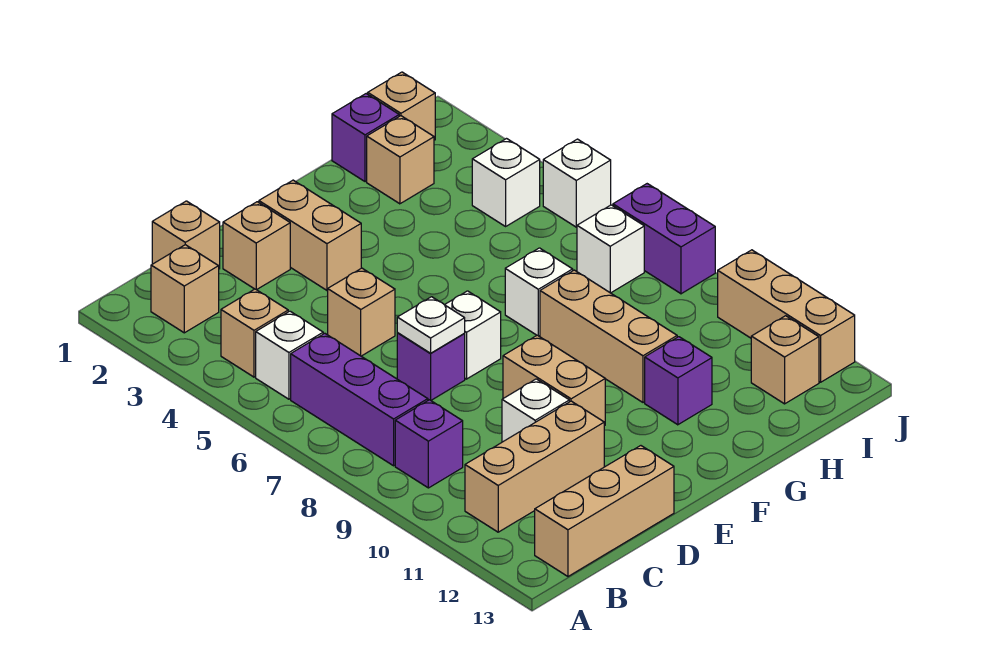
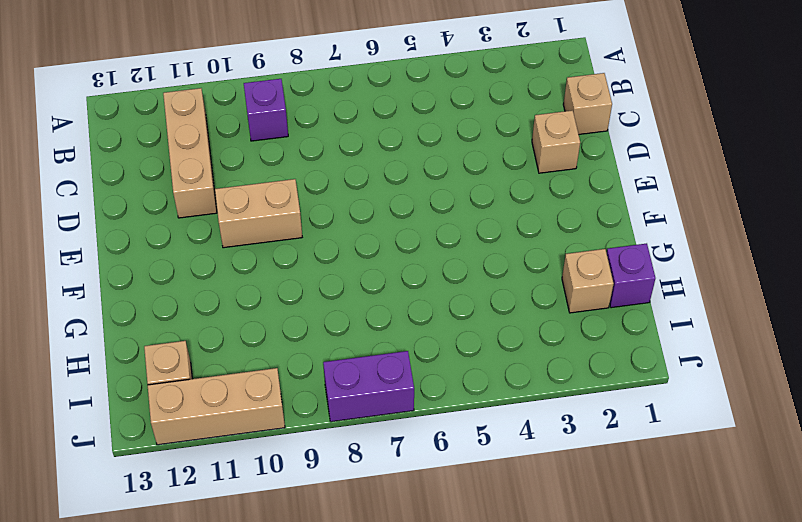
none -> tan brick B2 level 1
none -> tan brick B4 level 1
none -> white brick B5 level 1

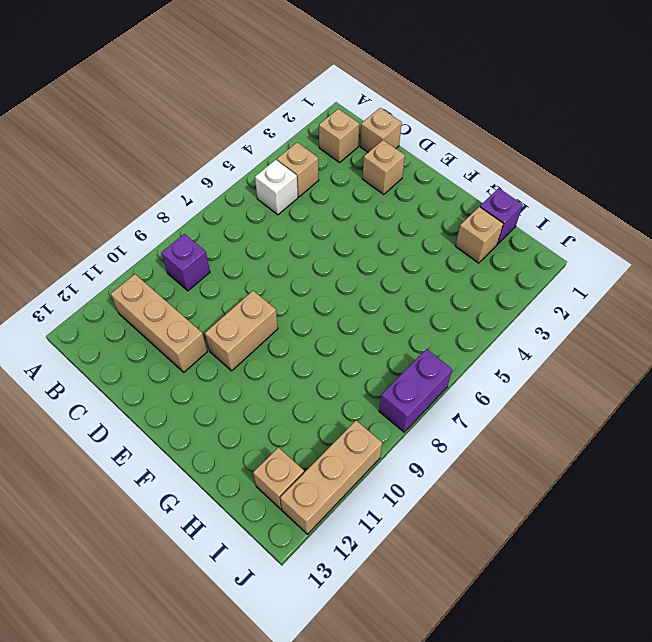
none -> purple brick B6:B8 level 1
none -> tan brick B13:D13 level 1
none -> tan brick D5 level 1

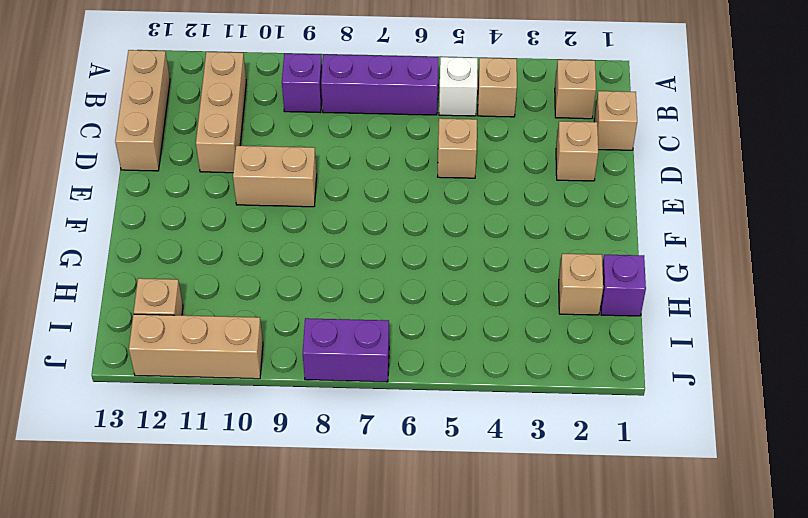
none -> purple brick D7 level 1
none -> white brick D10 level 1
none -> tan brick E2:E3 level 1

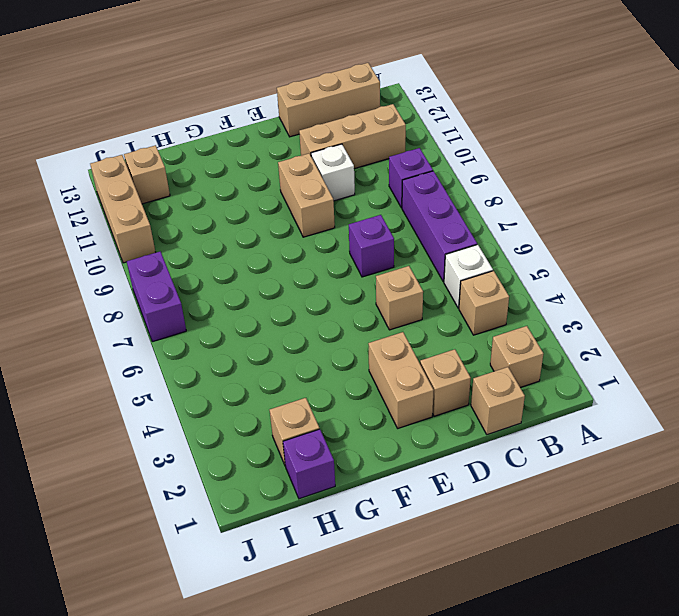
none -> white brick E7 level 1
none -> white brick G7 level 1
none -> tan brick G8:G10 level 1

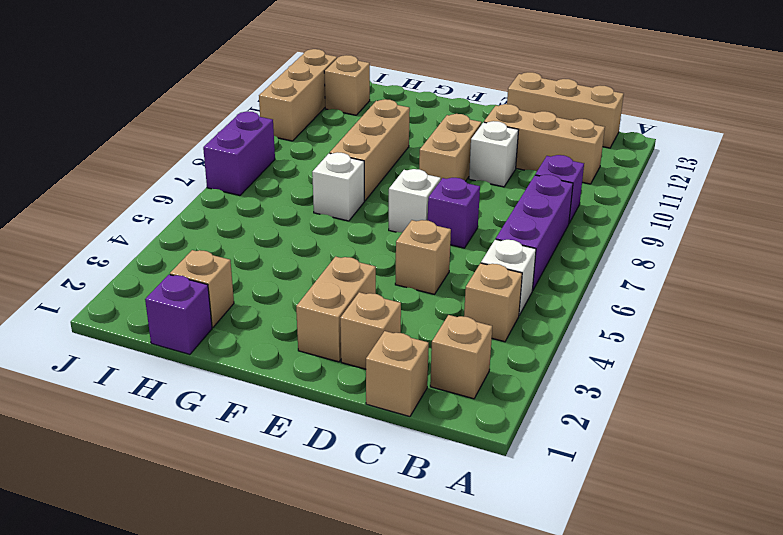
none -> purple brick G11 level 1
none -> tan brick I1 level 1
none -> white brick I4 level 1

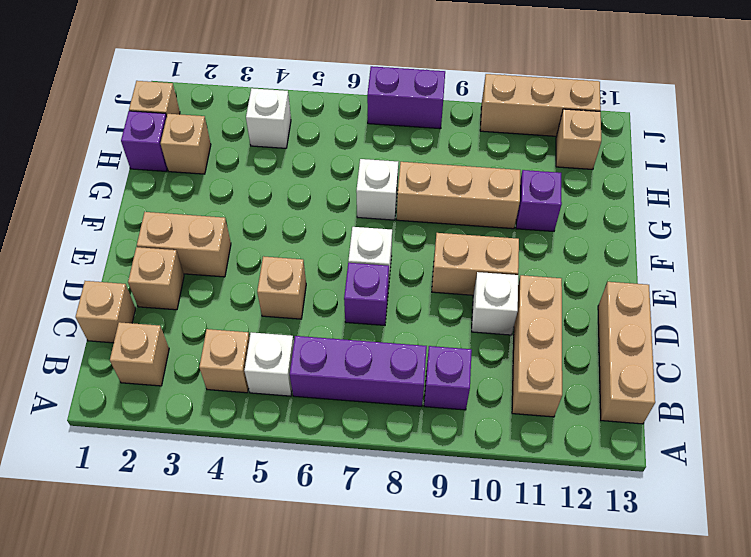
none -> white brick I7 level 1
none -> white brick J5 level 1
none -> white plate D7 level 2

